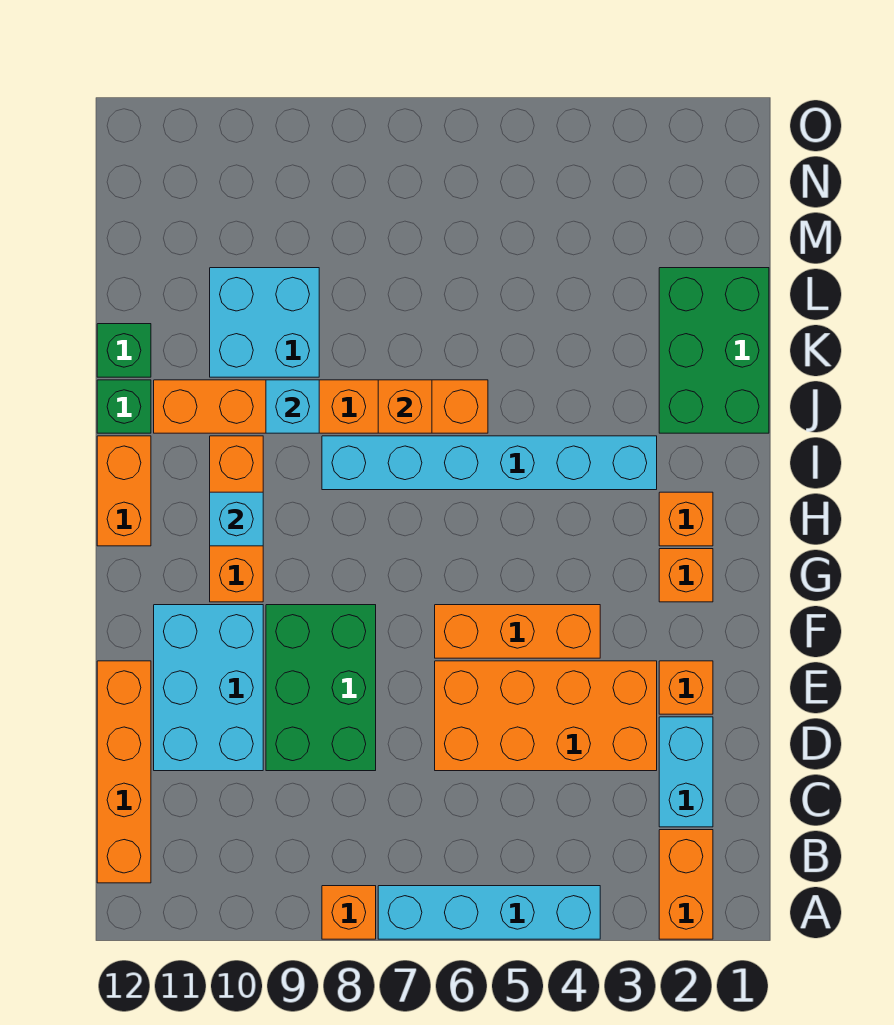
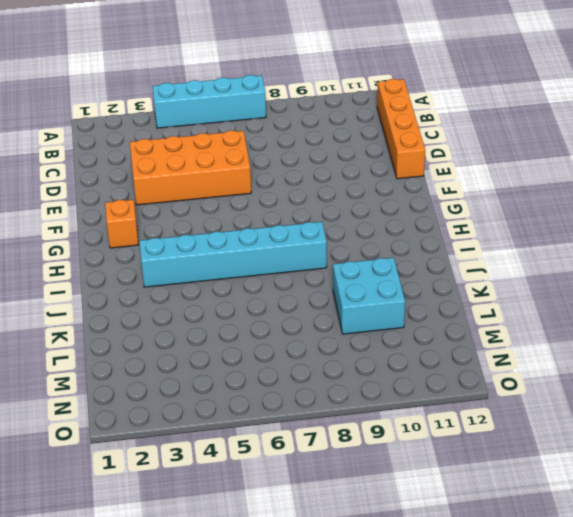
none -> orange brick A2:B2 level 1
none -> orange brick A8 level 1
none -> cyan brick C2:D2 level 1

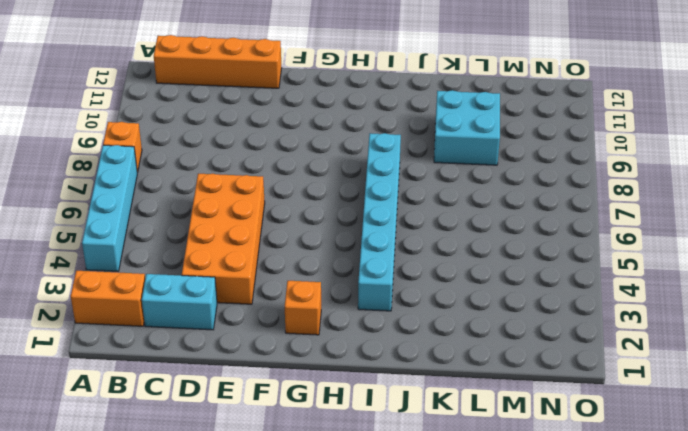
none -> green brick D8:F9 level 1
none -> cyan brick D10:F11 level 1
none -> orange brick E2 level 1

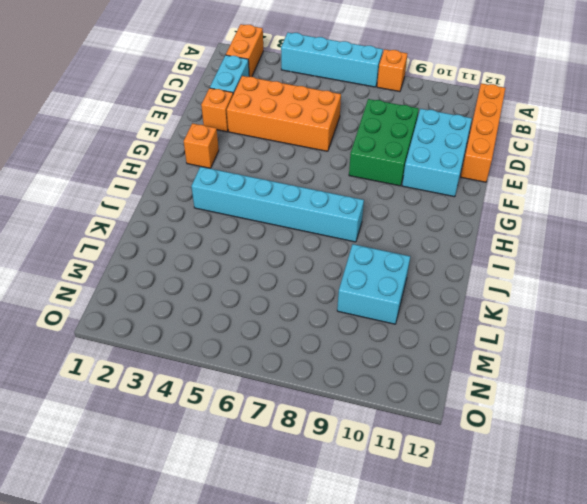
none -> orange brick F4:F6 level 1
none -> orange brick G10:I10 level 1
none -> orange brick H2 level 1

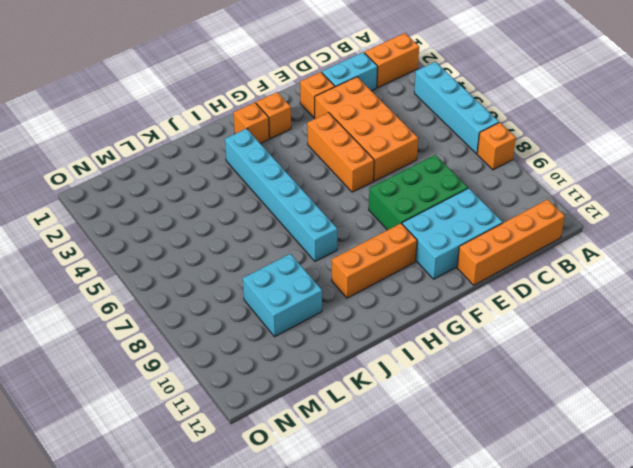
none -> orange brick H12:I12 level 1
none -> green brick J1:L2 level 1
none -> orange brick J6:J11 level 1

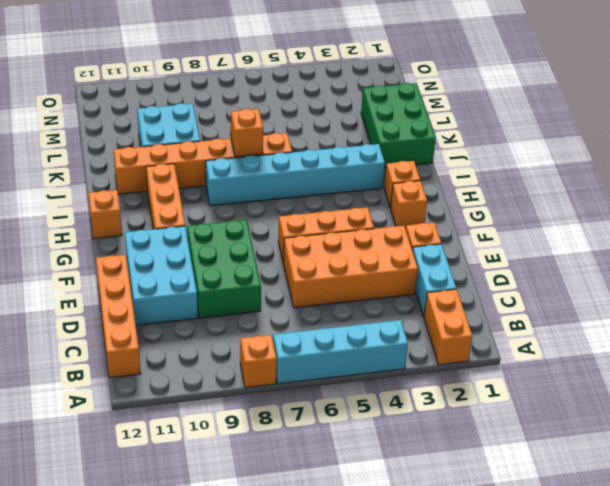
orange brick H12 level 1 -> orange brick H12:I12 level 1
none -> green brick J12 level 1
none -> green brick K12 level 1
none -> cyan brick H10 level 2

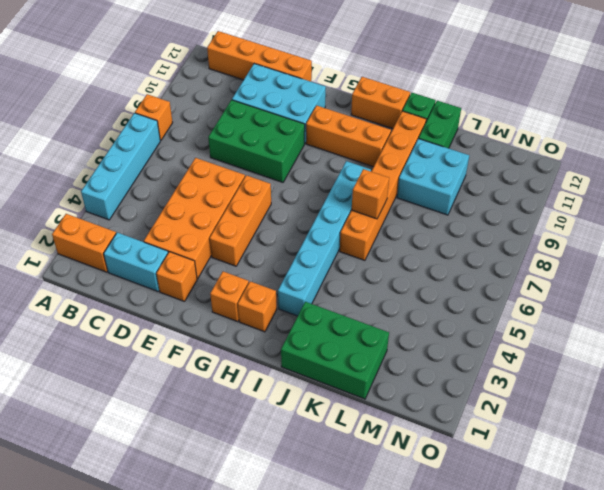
green brick K11:K12 level 1 -> green brick K12 level 1
none -> cyan brick H10 level 2
none -> cyan brick J9 level 2

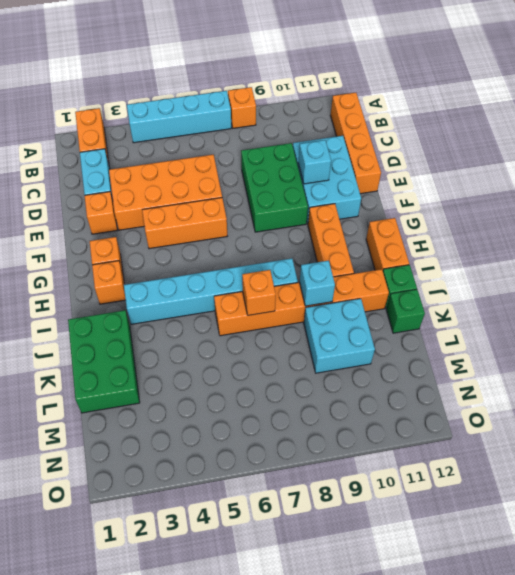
cyan brick E10 level 2 -> cyan brick H10 level 2

